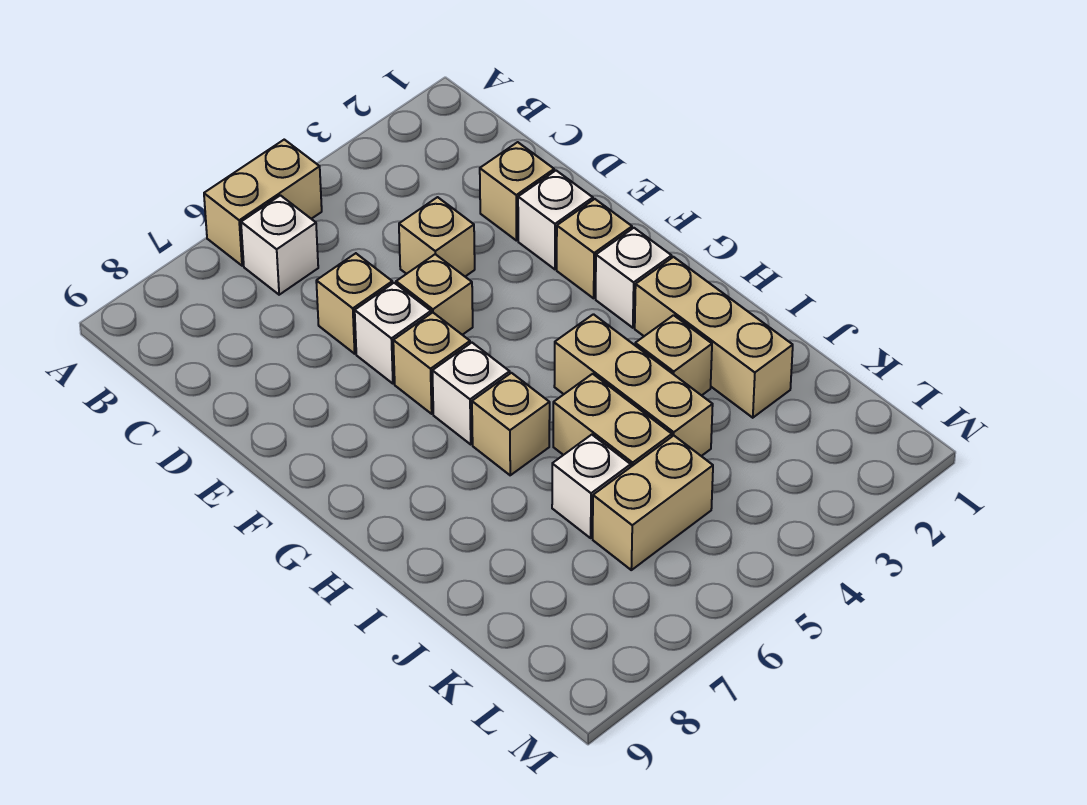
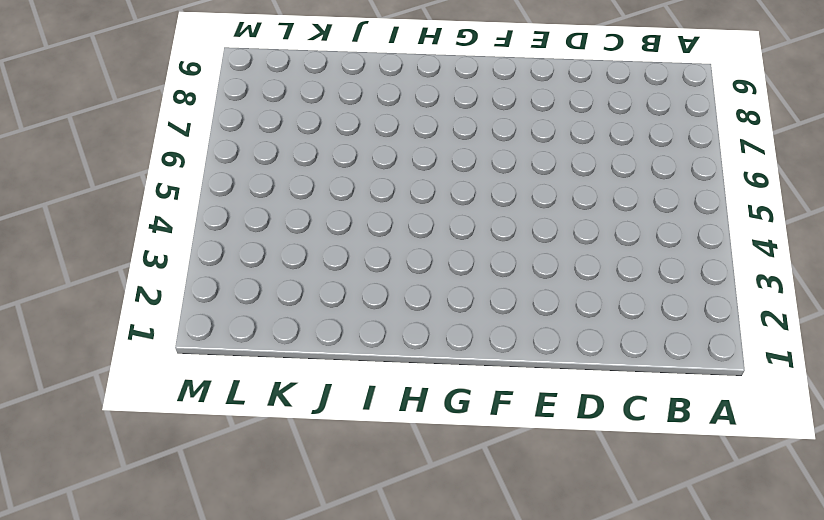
none -> tan brick A5:A6 level 1
none -> white brick B6 level 1
none -> tan brick D2 level 1

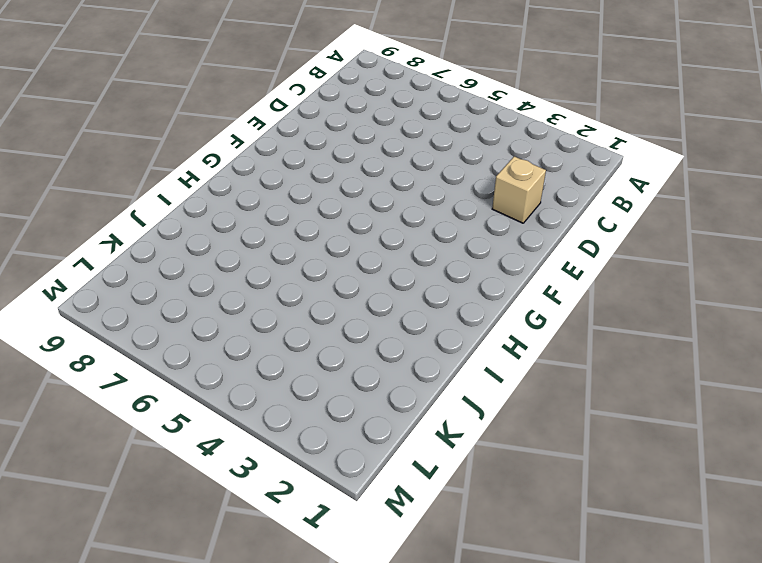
none -> tan brick A5:A6 level 1
none -> white brick B6 level 1
none -> tan brick D4 level 1

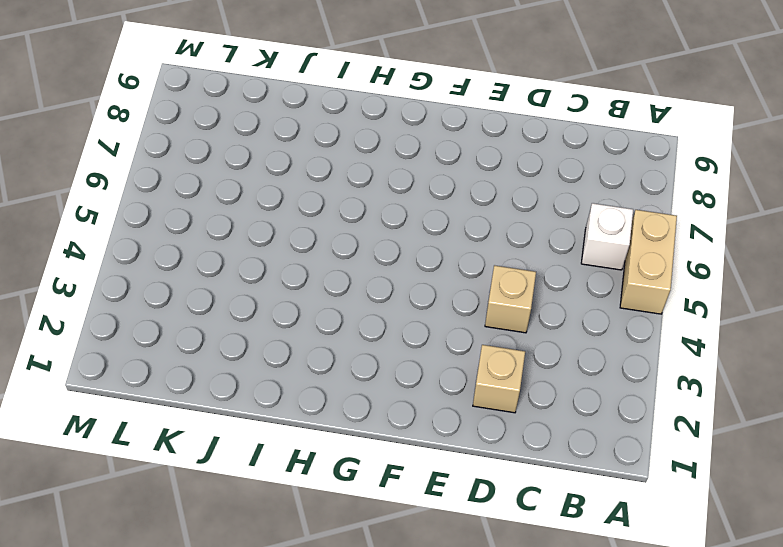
none -> tan brick D6 level 1
none -> white brick E2 level 1
none -> tan brick E5 level 1

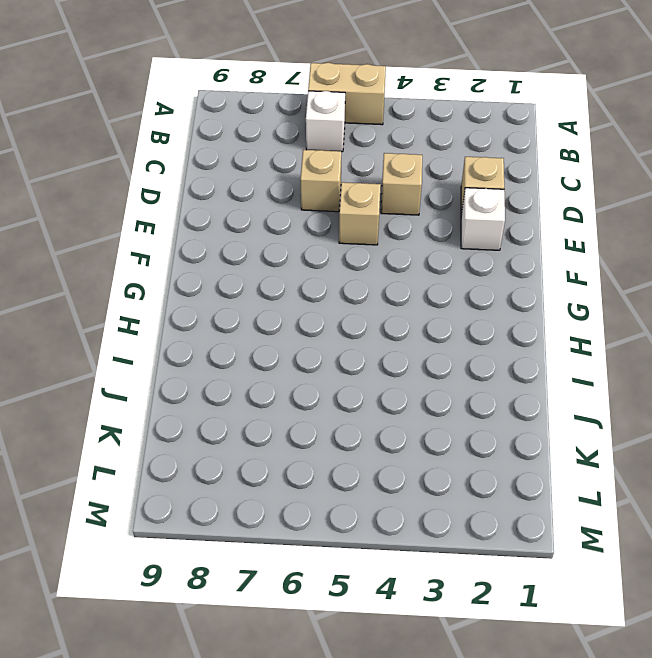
none -> white brick E6 level 1
none -> tan brick F2 level 1
none -> tan brick F6 level 1

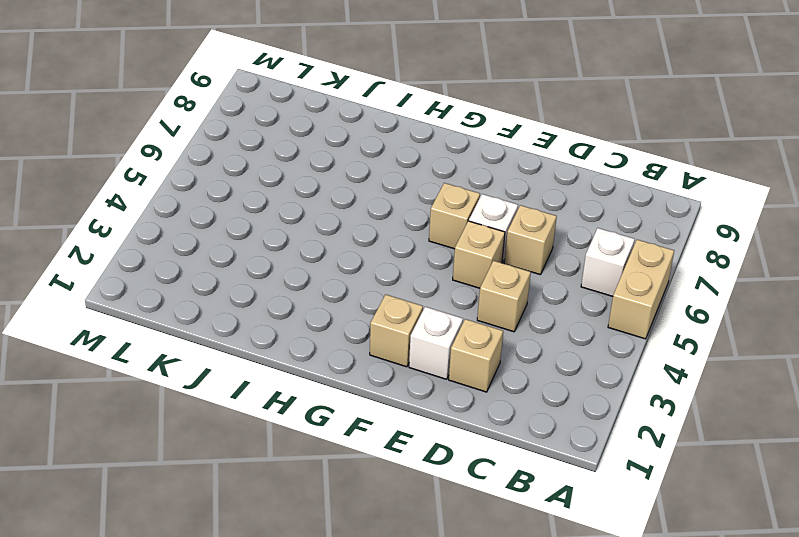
none -> white brick G2 level 1
none -> white brick G6 level 1
none -> tan brick H2:J2 level 1

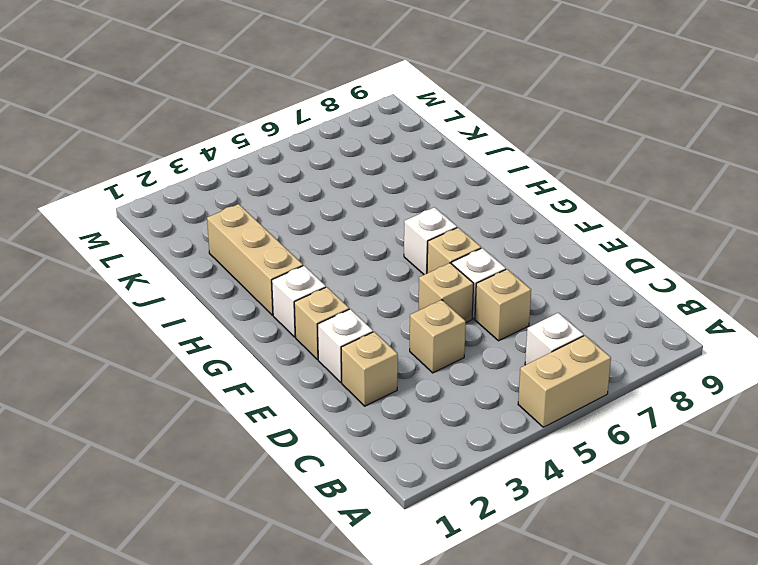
none -> tan brick H4:J4 level 1
none -> tan brick H6 level 1
none -> tan brick I3 level 1

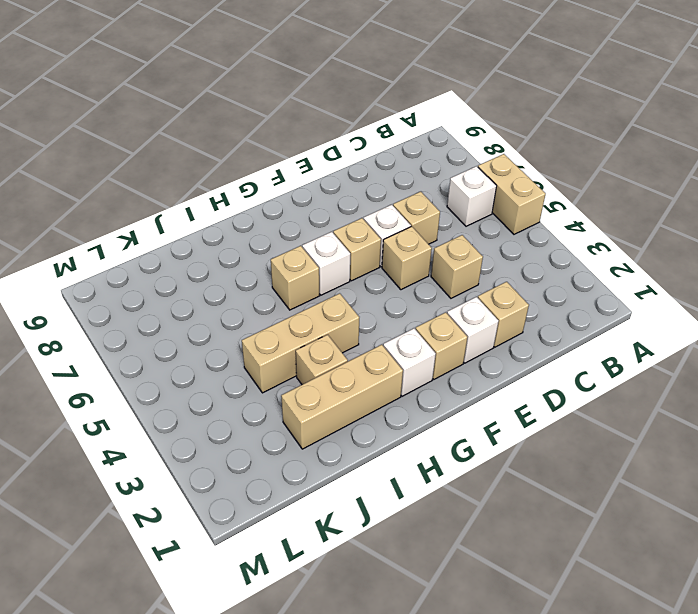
none -> tan brick I5:J5 level 1
none -> white brick J6 level 1
none -> tan brick K5:K6 level 1

